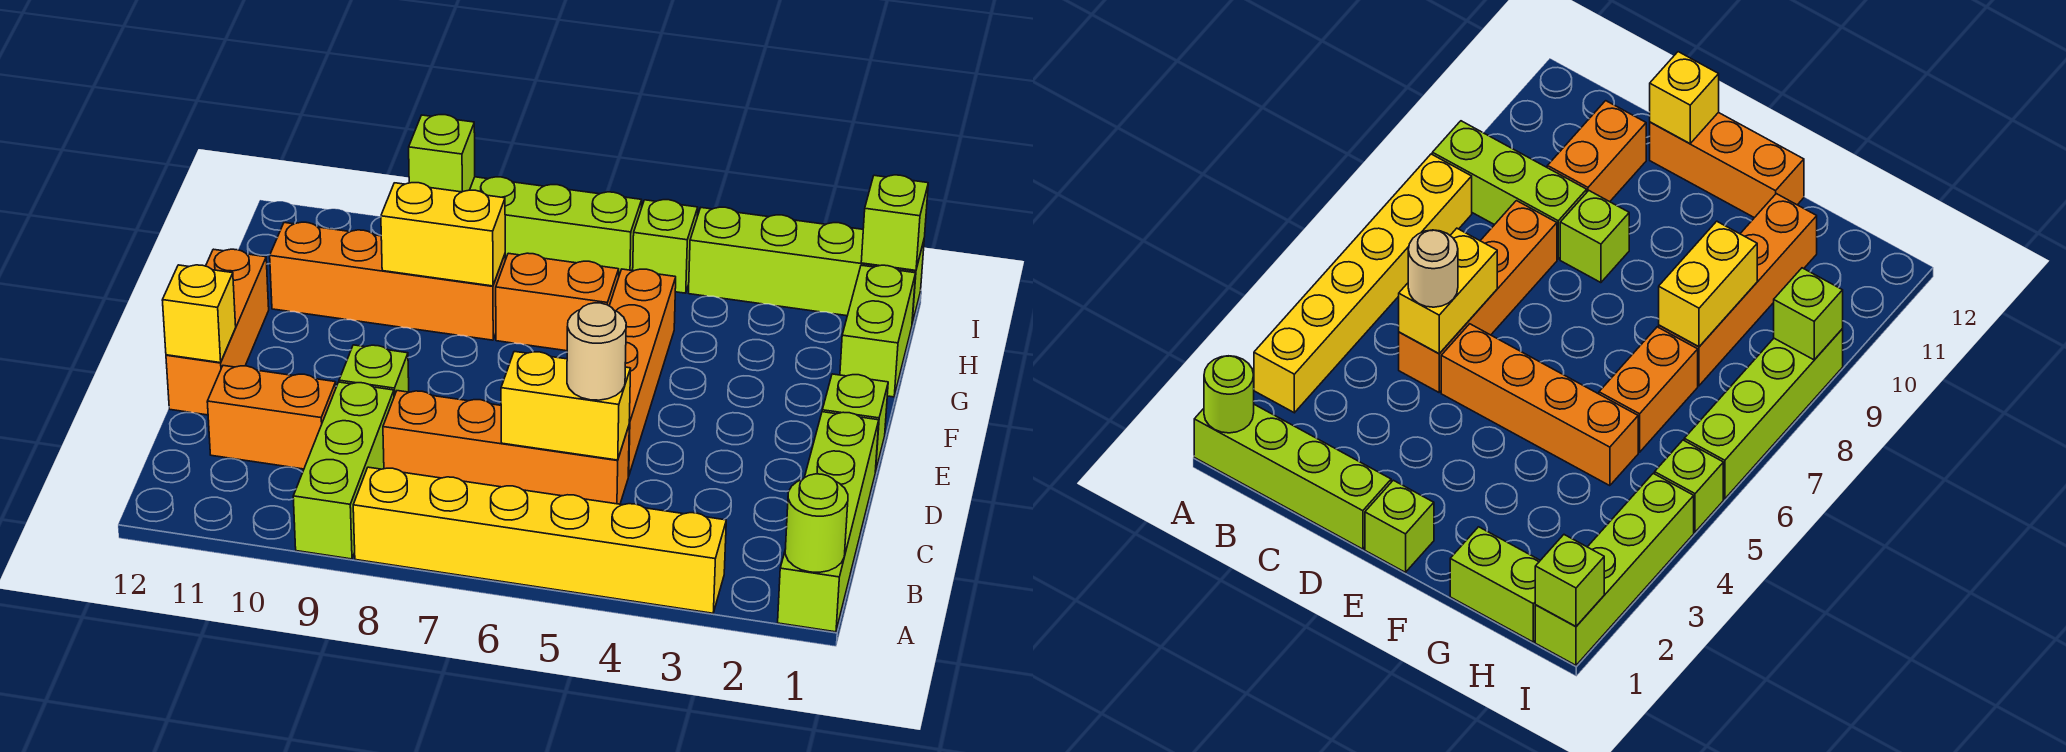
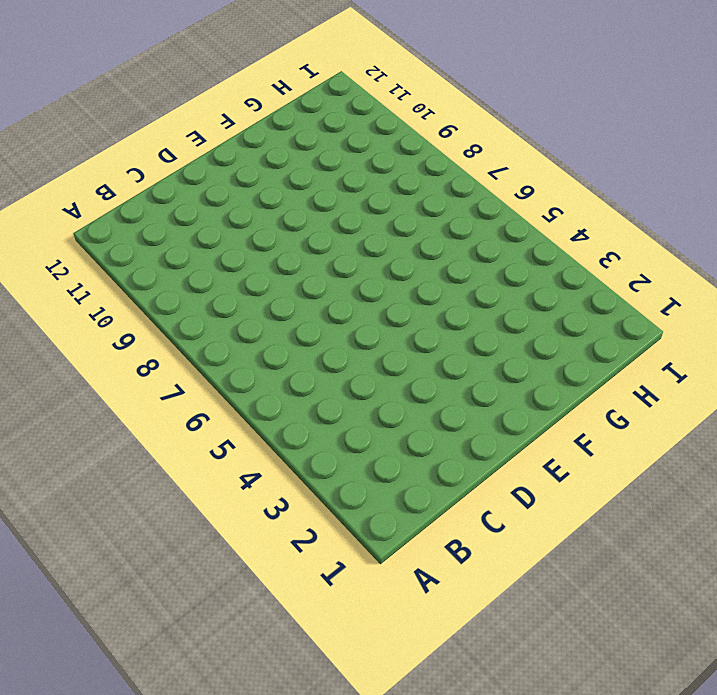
none -> lime brick A1:D1 level 1
none -> yellow brick A3:A8 level 1
none -> lime brick A9:C9 level 1

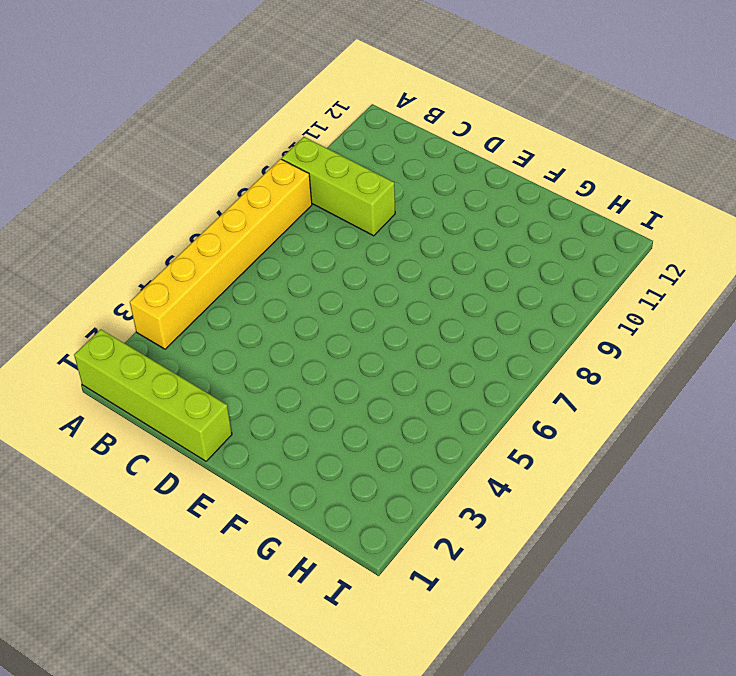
none -> orange brick C5:C8 level 1
none -> orange brick C10:C11 level 1
none -> orange brick D5:G5 level 1

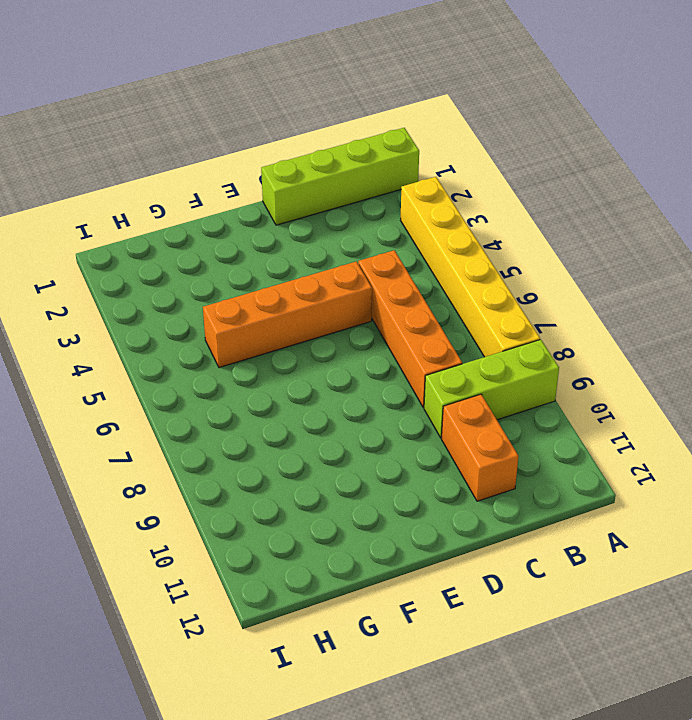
none -> lime brick D9 level 1
none -> orange brick D12:F12 level 1
none -> lime brick E1 level 1

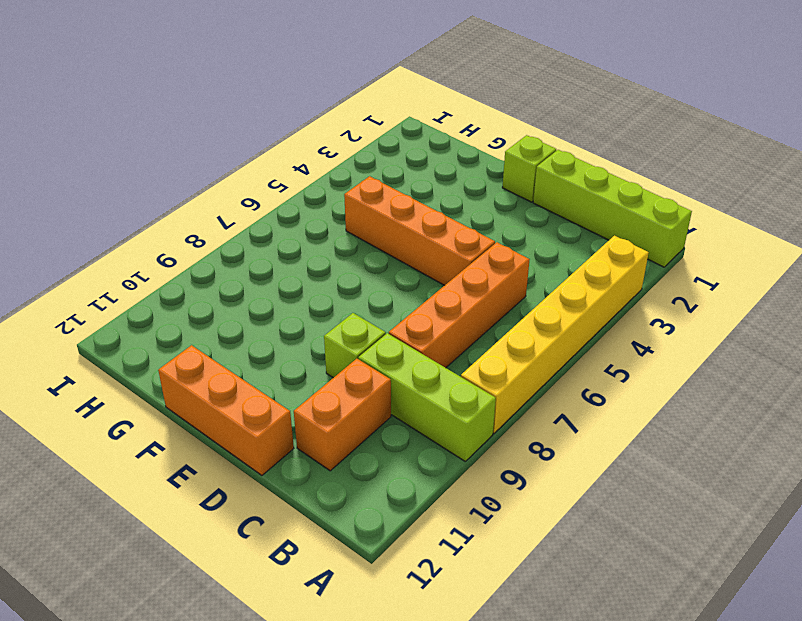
none -> lime brick G1:H1 level 1
none -> orange brick G6:G7 level 1
none -> orange brick G8:G11 level 1

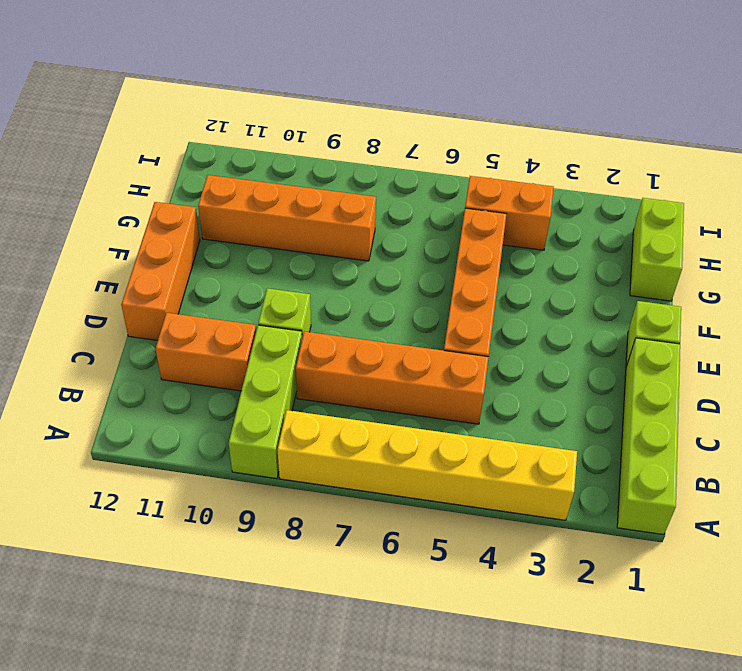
orange brick H4:H5 level 1 -> orange brick G6:G7 level 1
none -> lime brick I1:I4 level 1
none -> lime brick I5 level 1
none -> lime brick I6:I9 level 1

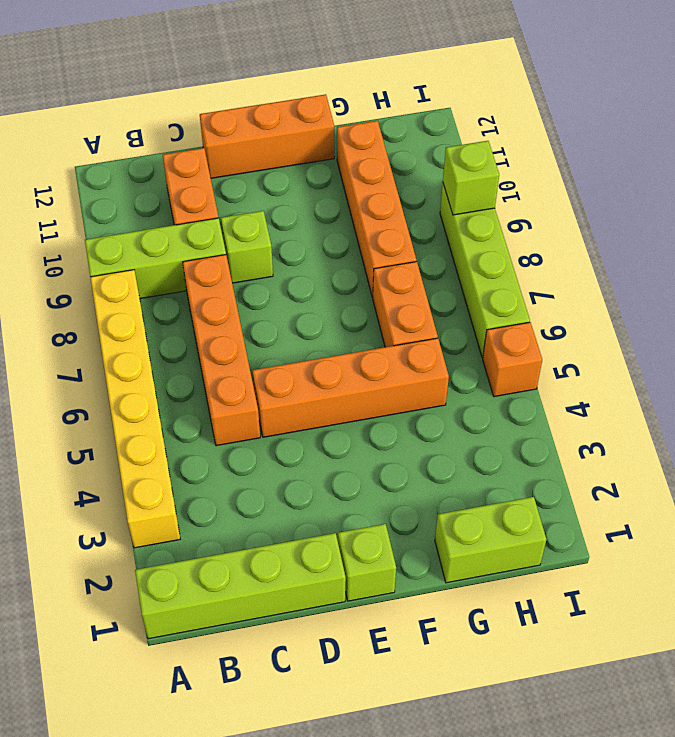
orange brick I5 level 1 -> lime brick I5 level 1
none -> lime brick I1:I4 level 1
none -> lime round brick A1 level 2
none -> yellow brick C5:C6 level 2

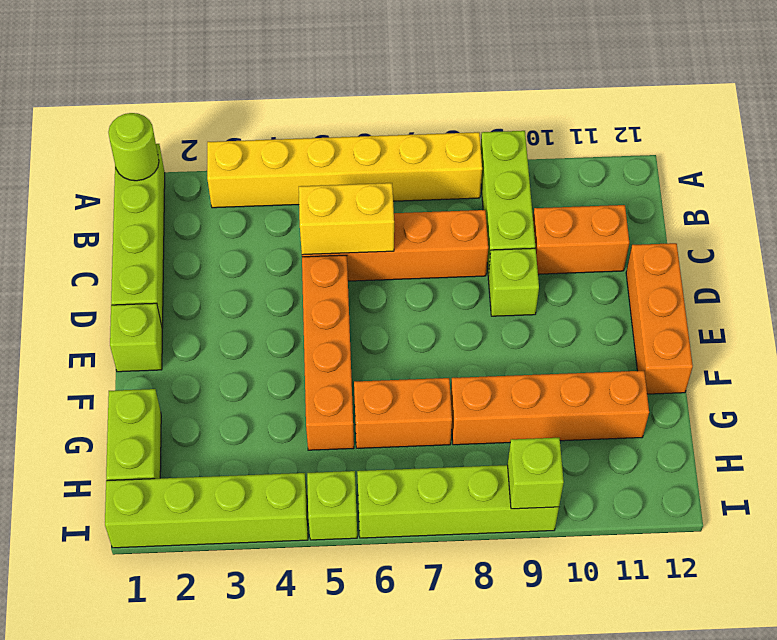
none -> yellow brick D12 level 2
none -> yellow brick G8:G9 level 2
none -> lime brick I1 level 2

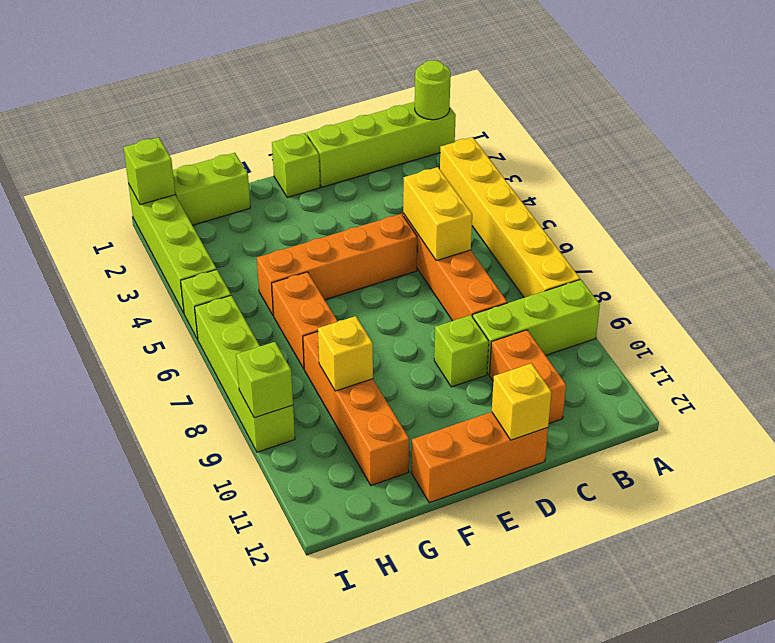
yellow brick G9 level 2 -> yellow brick G8:G9 level 2
none -> tan round brick C5 level 3

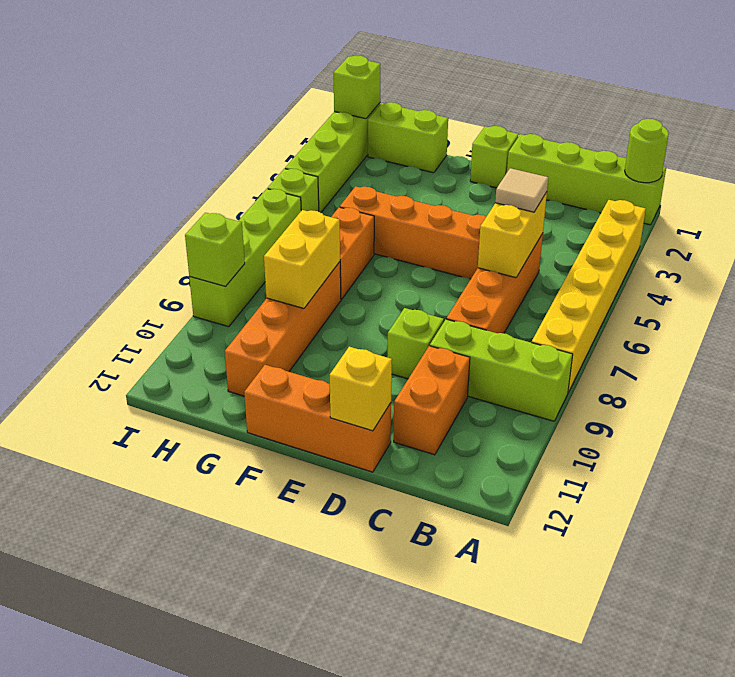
tan tile C5 level 3 -> tan round brick C5 level 3

